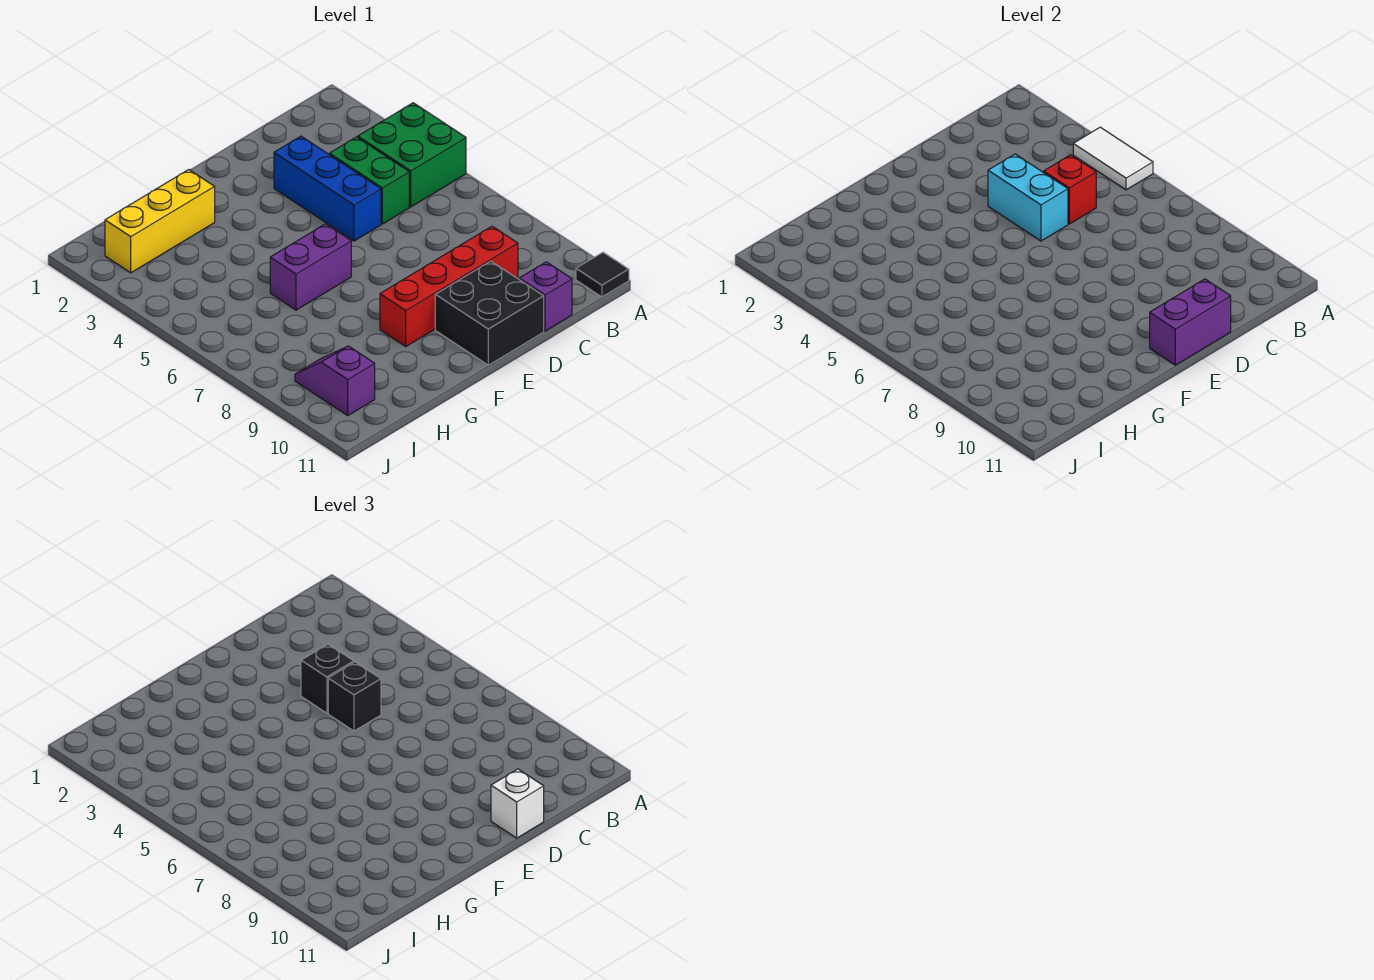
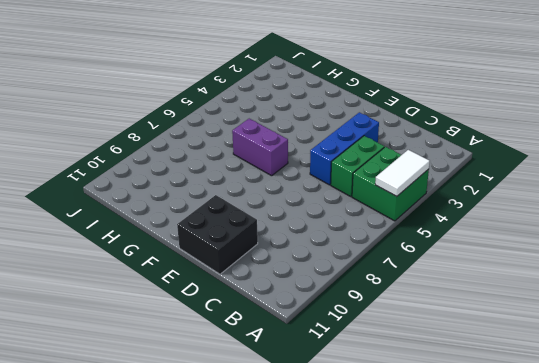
none -> black tile A11 level 1
none -> red brick C9:F9 level 1
none -> purple brick C11 level 1

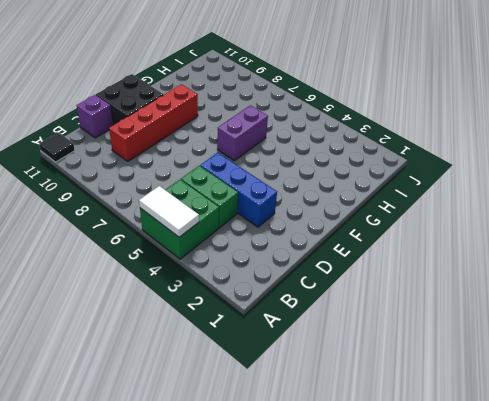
none -> yellow brick G2:I2 level 1
none -> purple slope I9:I10 level 1 top 10
none -> red brick C5 level 2

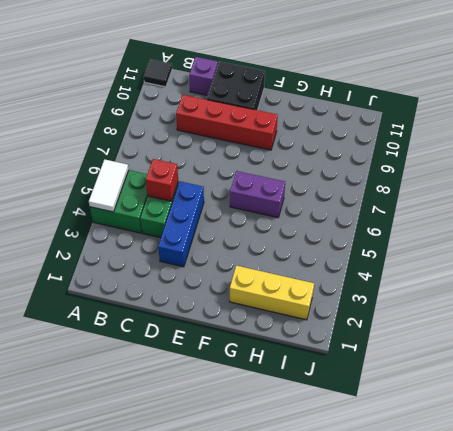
none -> purple slope I9:I10 level 1 top 10
none -> cyan brick D4:D5 level 2
none -> purple brick D11:E11 level 2

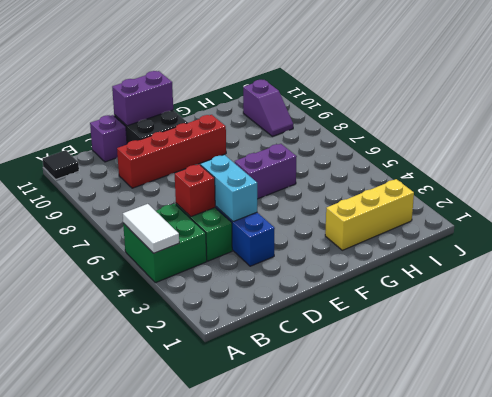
none -> black brick D4 level 3
none -> black brick D5 level 3
none -> white brick D11 level 3

